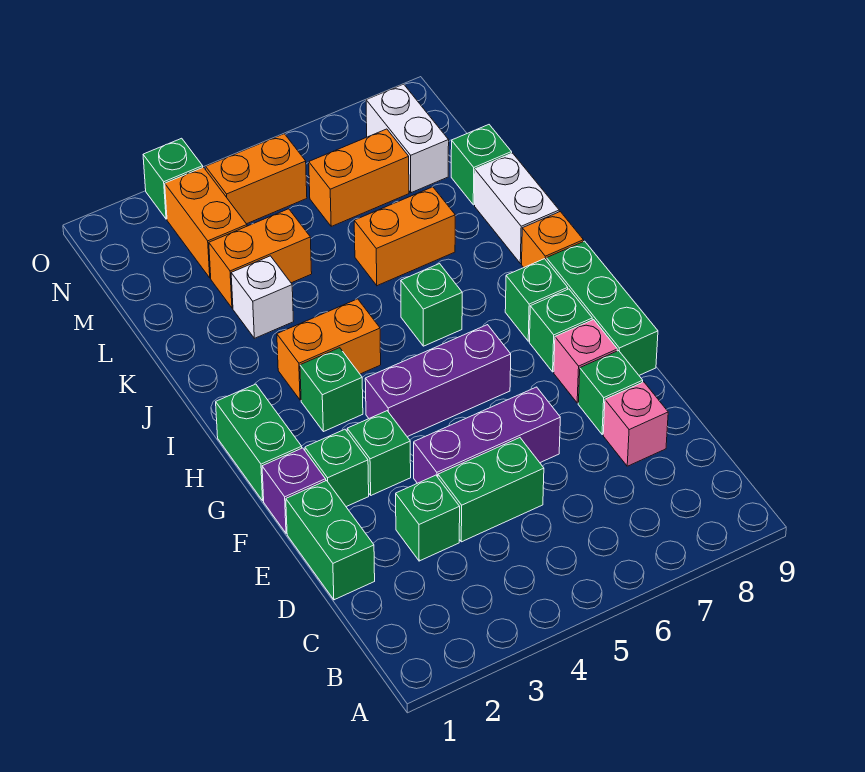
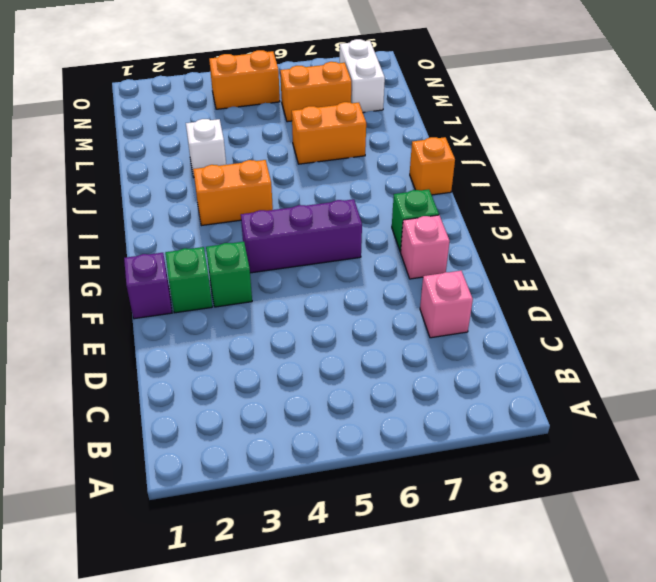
none -> green brick D1:E1 level 1
none -> green brick D3 level 1
none -> green brick D4:D5 level 1

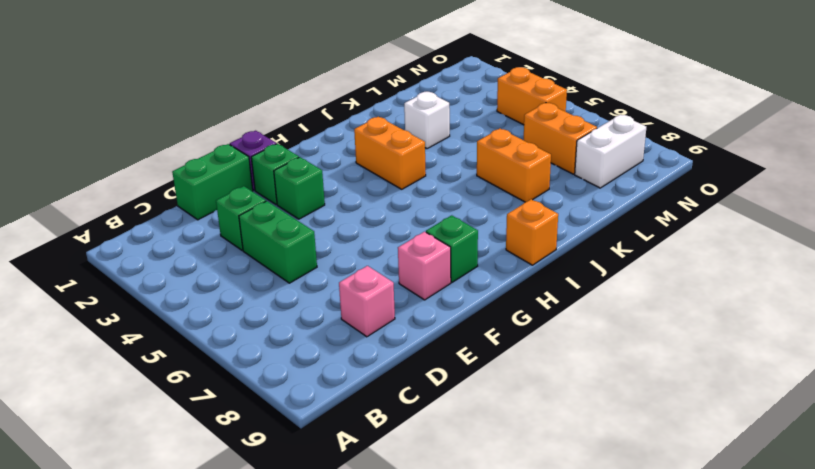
none -> purple brick E4:E6 level 1
none -> green brick E8 level 1
none -> green brick F9:H9 level 1

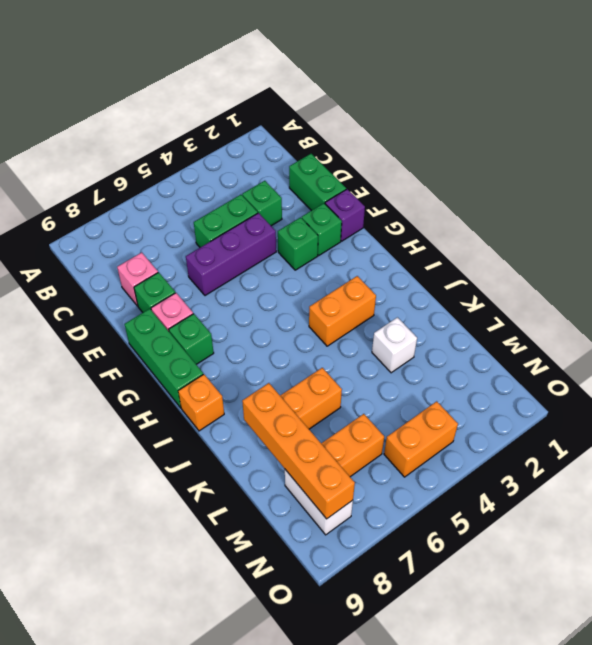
orange brick K8:N8 level 2 -> none
none -> green brick G1:H1 level 1
none -> purple brick G4:G6 level 1
none -> green brick H3 level 1

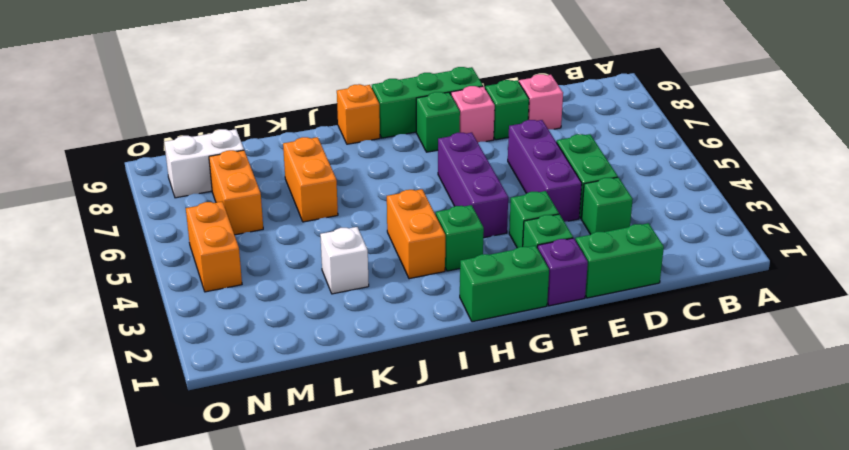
none -> green brick H8 level 1
none -> green brick I6 level 1
none -> white brick J9:K9 level 1

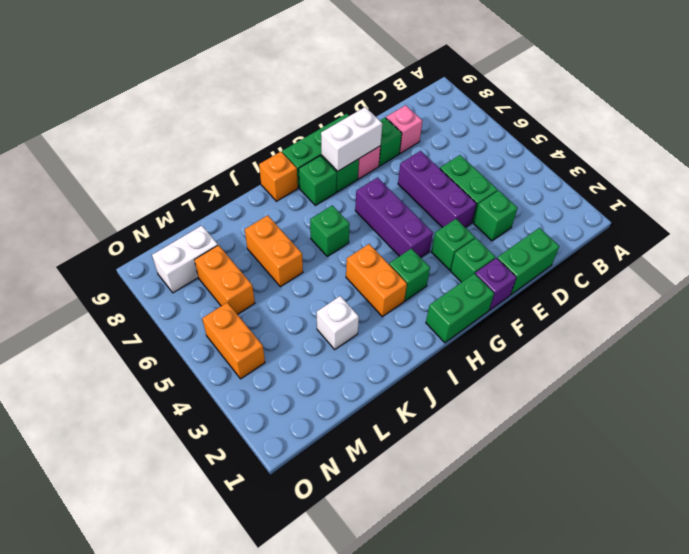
white brick F8:G8 level 2 -> white brick J9:K9 level 1
none -> orange brick L3:L4 level 1
none -> green brick L9 level 1
none -> orange brick M3:N3 level 1

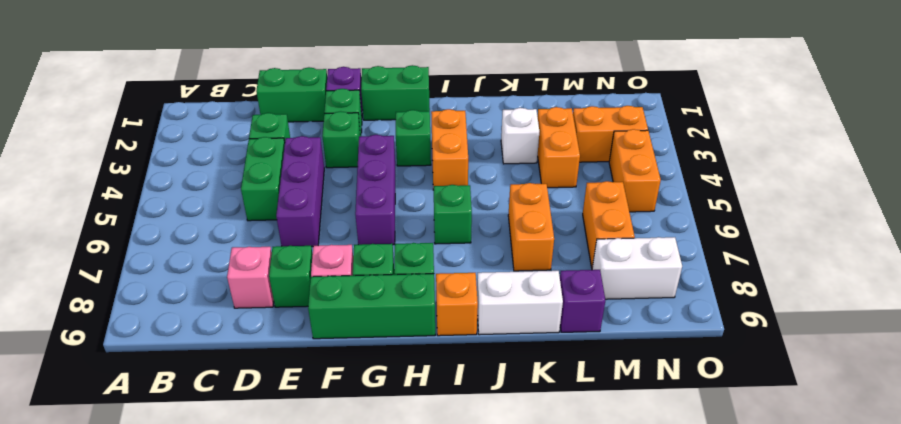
purple brick L9 level 1 -> green brick L9 level 1
none -> green brick O3 level 1

